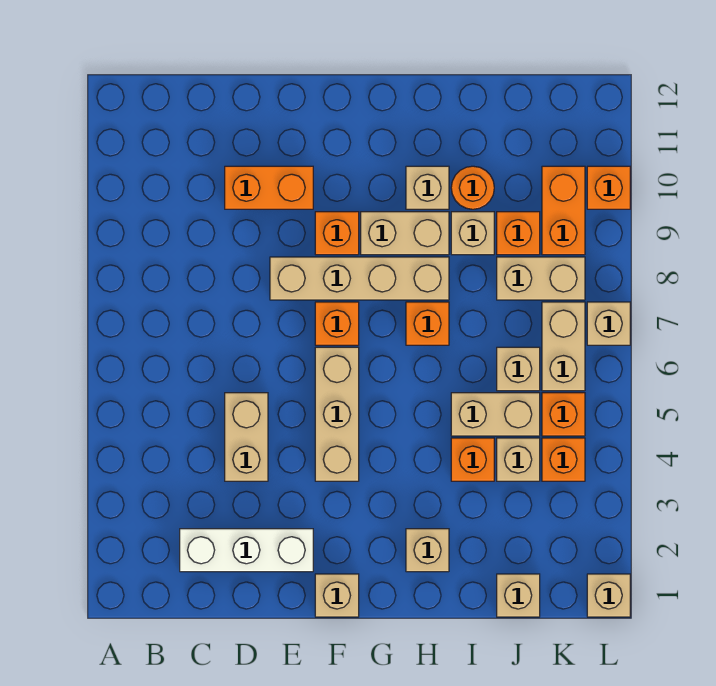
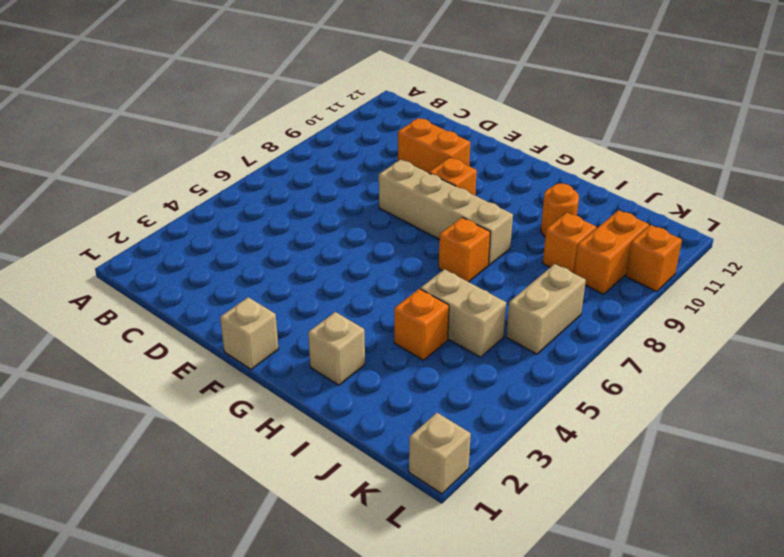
none -> white brick C2:E2 level 1
none -> tan brick D4:D5 level 1
none -> tan brick F4:F6 level 1

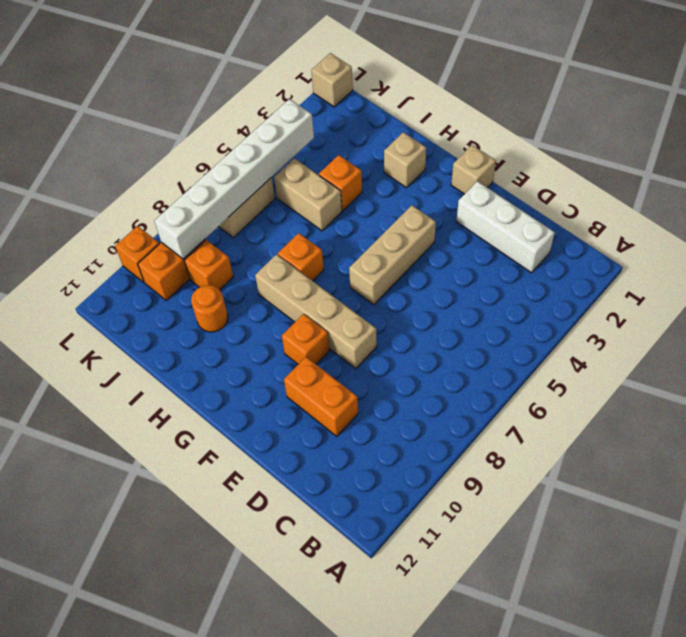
white brick K4:K9 level 2 -> none
none -> tan brick D4:D5 level 1
none -> orange brick F7 level 1
none -> tan brick G9:H9 level 1

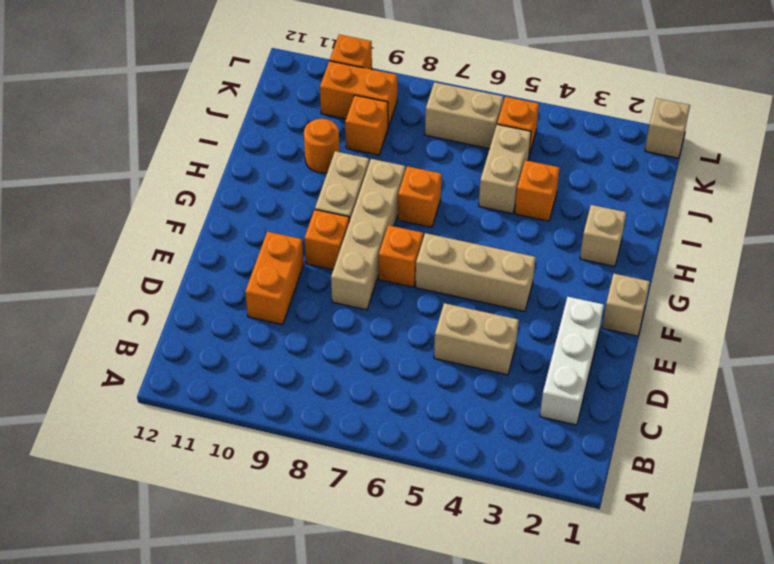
none -> tan brick H10 level 1
none -> tan brick I9 level 1
none -> tan brick J1 level 1

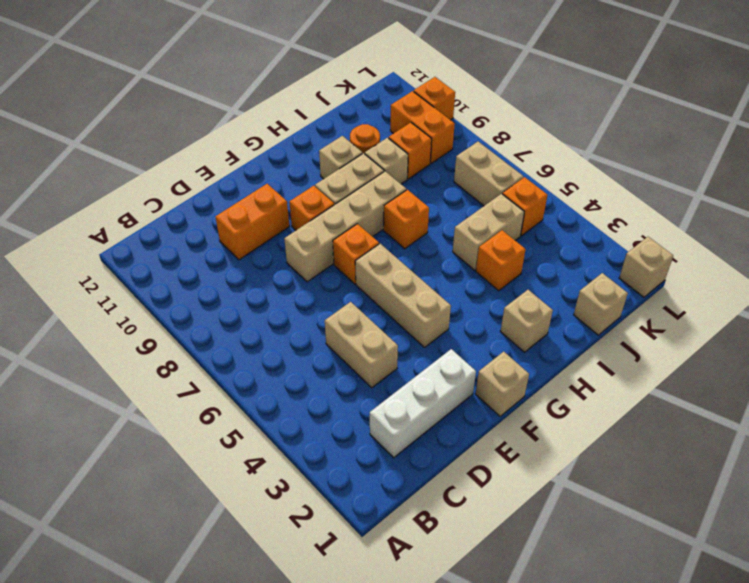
none -> tan brick J4 level 1
none -> tan brick J6 level 1
none -> tan brick J8:K8 level 1

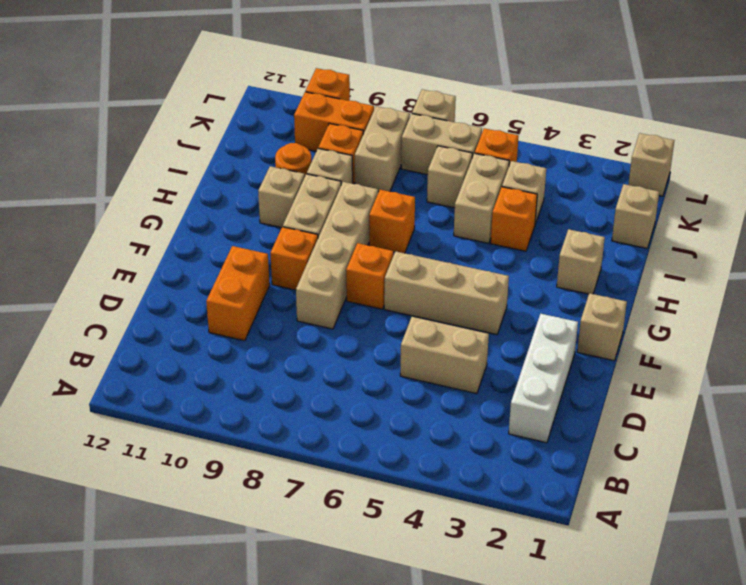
none -> orange brick K4 level 1

